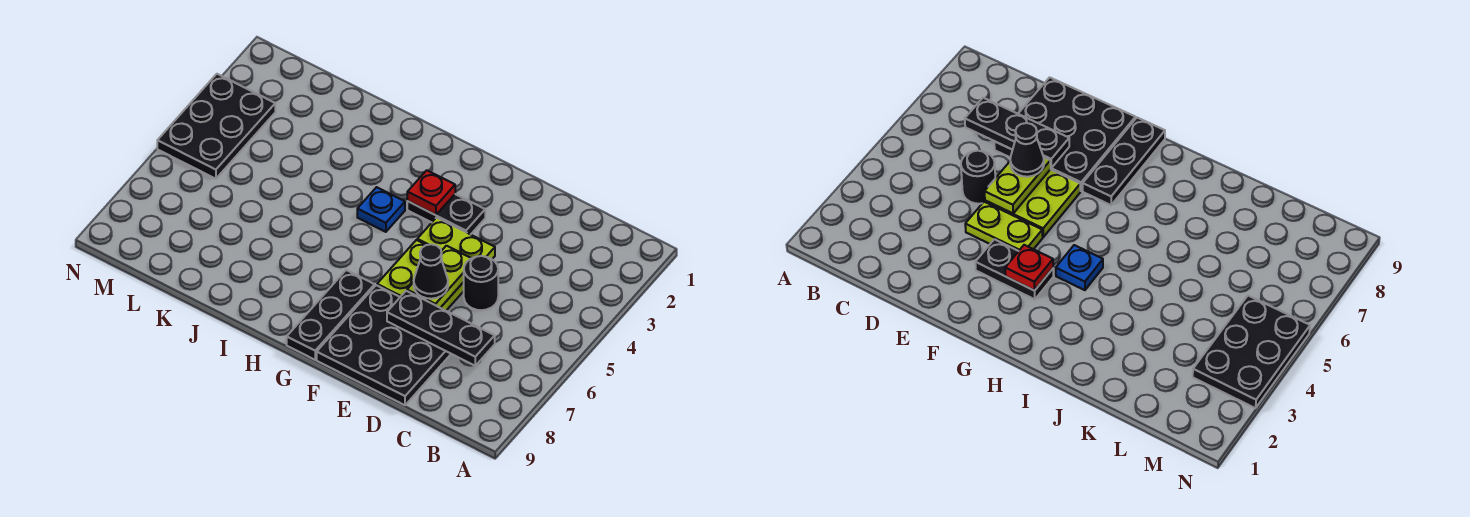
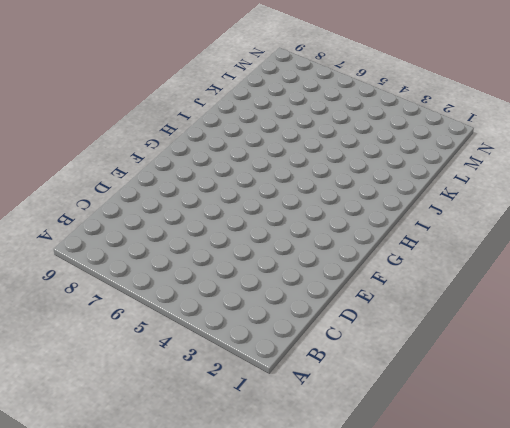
none -> black round brick D5 level 1
none -> black plate D7:F9 level 1
none -> lime plate E4:F4 level 1

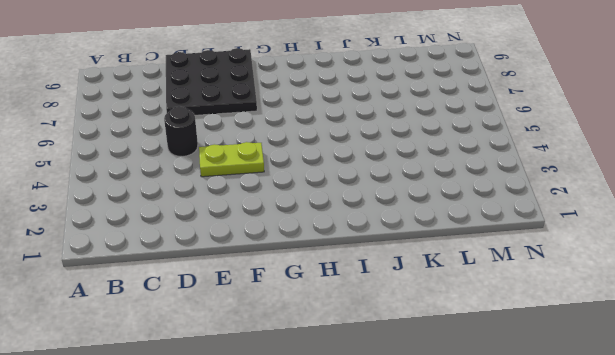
none -> lime plate E5:F6 level 1
none -> black plate F3:G3 level 1
none -> black plate G7:G9 level 1

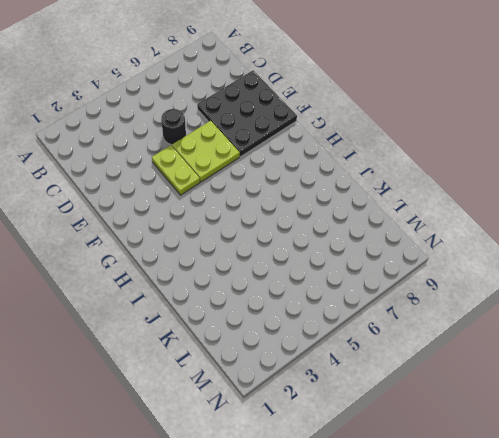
none -> black plate F3:G3 level 1
none -> black plate G7:G9 level 1
none -> blue plate H4 level 1

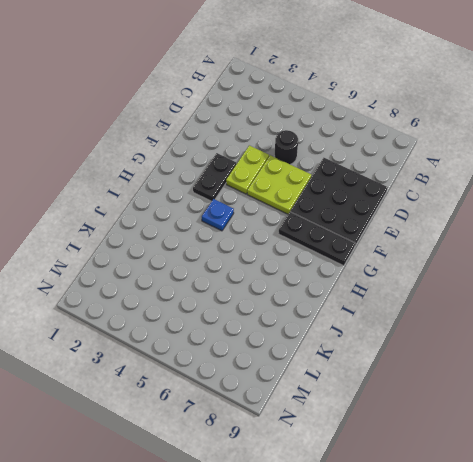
none -> black plate M3:N5 level 1
none -> black plate C7:E7 level 2
none -> lime plate E5:E6 level 2

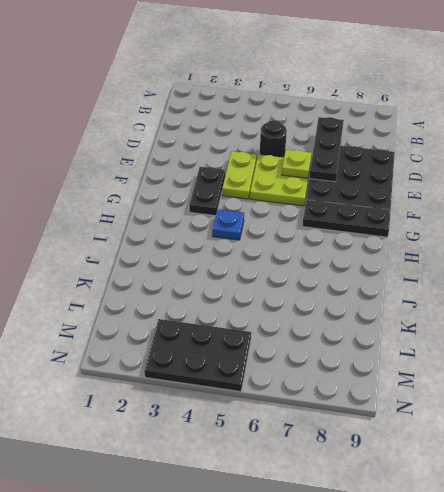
lime plate E6 level 2 -> lime plate E5:E6 level 2
none -> red plate G3 level 2
none -> black cone E6 level 3

